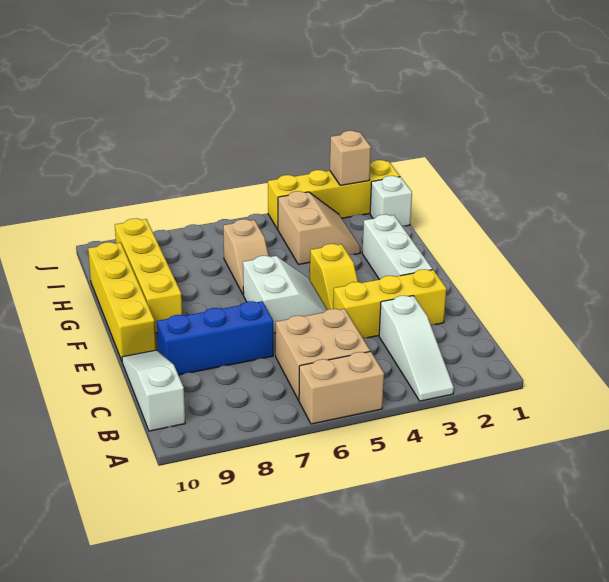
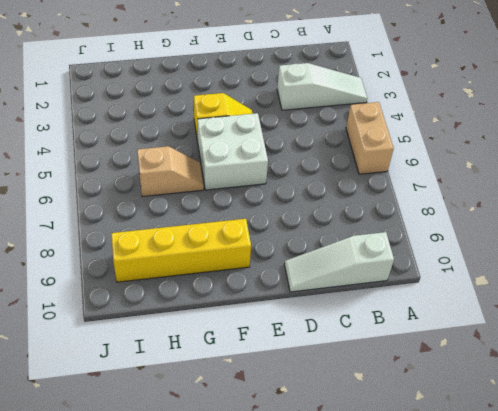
white brick E5:F6 level 1 -> white slope E5:F6 level 1 top 6
none -> tan brick B5:C6 level 1
none -> yellow brick D2:D4 level 1
none -> blue brick D7:D9 level 1

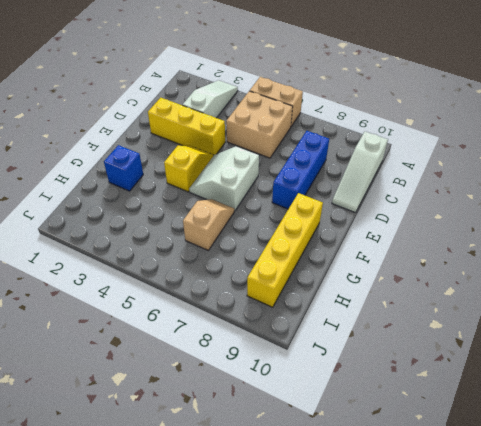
blue brick C8:E8 level 1 -> blue brick D7:D9 level 1
blue brick G2 level 1 -> white brick E2:G2 level 1
none -> yellow brick E10:H10 level 1
none -> tan slope H3:I4 level 1 top 4
none -> white brick I1 level 1

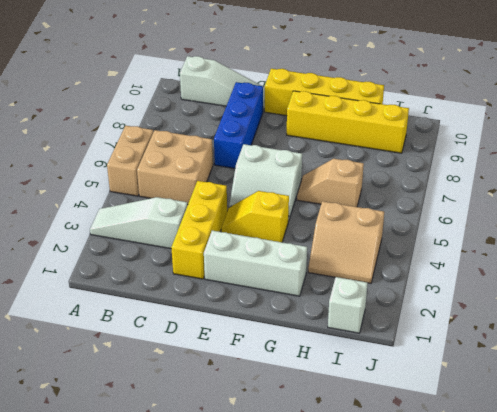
none -> yellow brick J1:J4 level 1
none -> tan brick J2 level 2

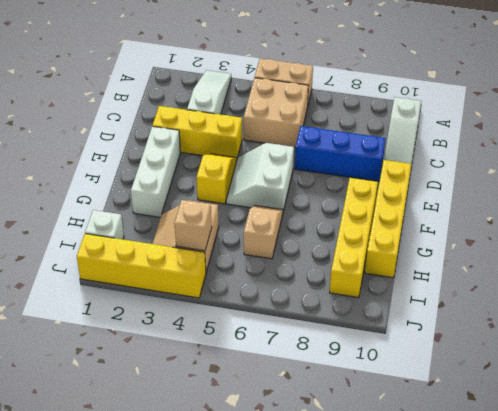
tan brick I4 level 2 -> tan brick J2 level 2

